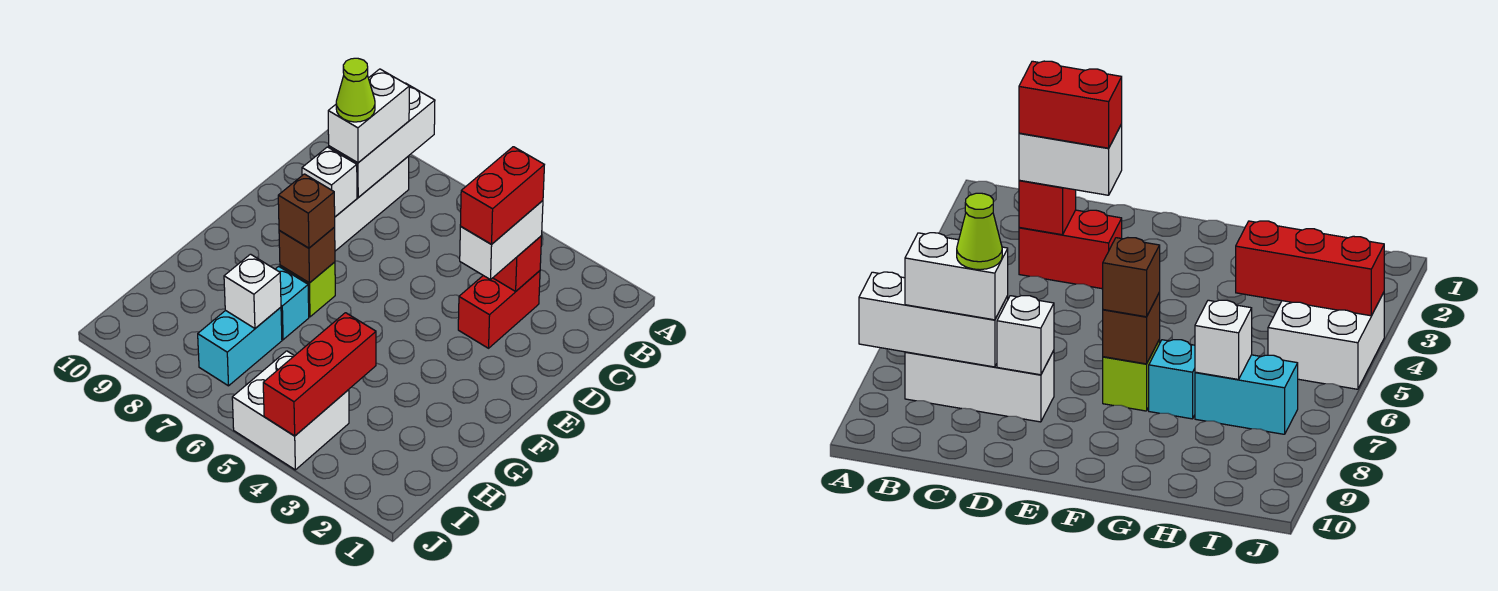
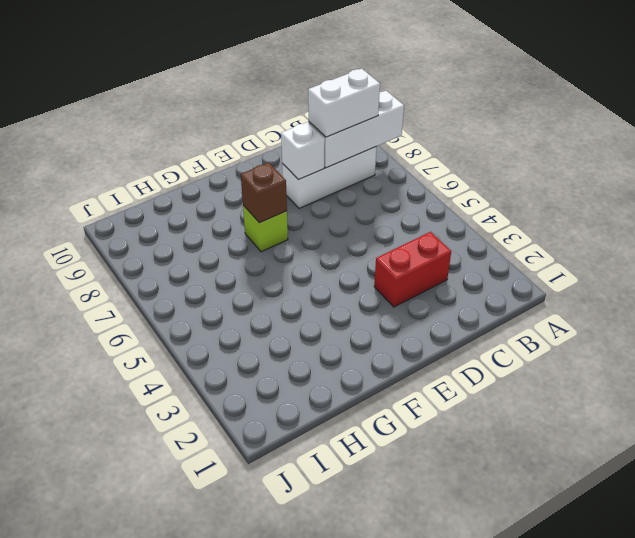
none -> cyan brick G7 level 1
none -> cyan brick H7:I7 level 1
none -> white brick I4:J5 level 1

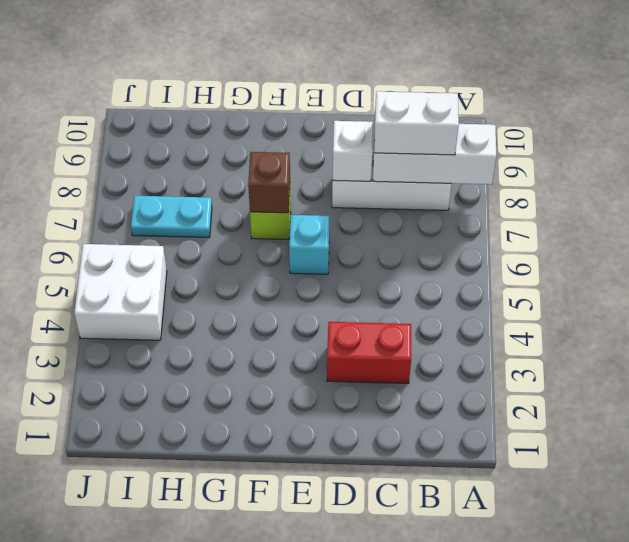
cyan brick E6 level 1 -> cyan brick G7 level 1
cyan plate H7:I7 level 1 -> cyan brick H7:I7 level 1
none -> red brick C3 level 2
none -> red brick H4:J4 level 2
none -> white brick H7 level 2

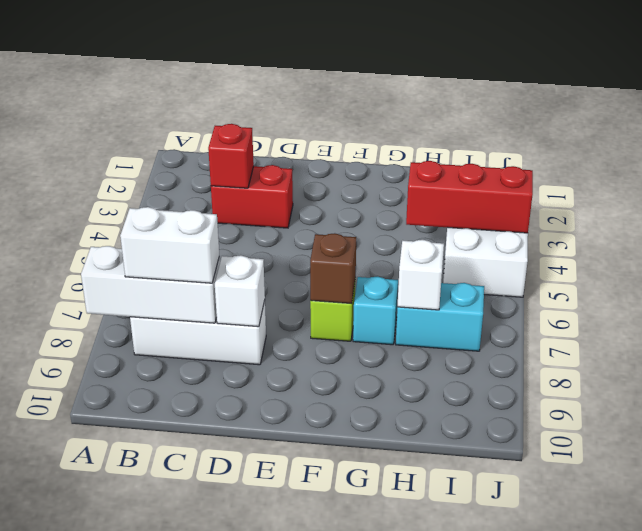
none -> white brick C3:D3 level 3
none -> brown brick F7 level 3
none -> red brick C3:D3 level 4

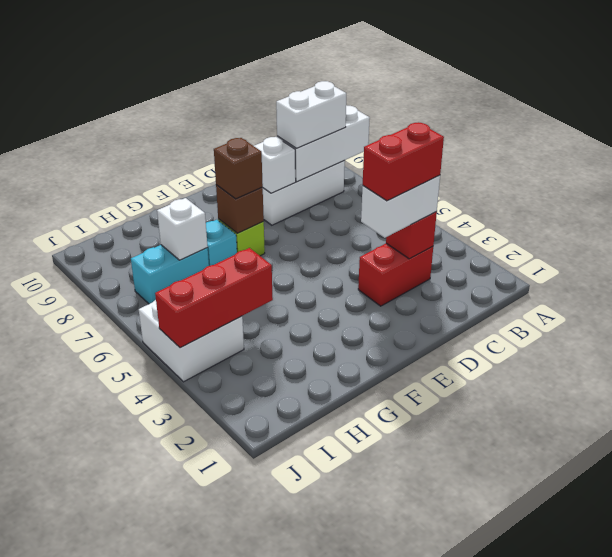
none -> lime cone C8 level 4

